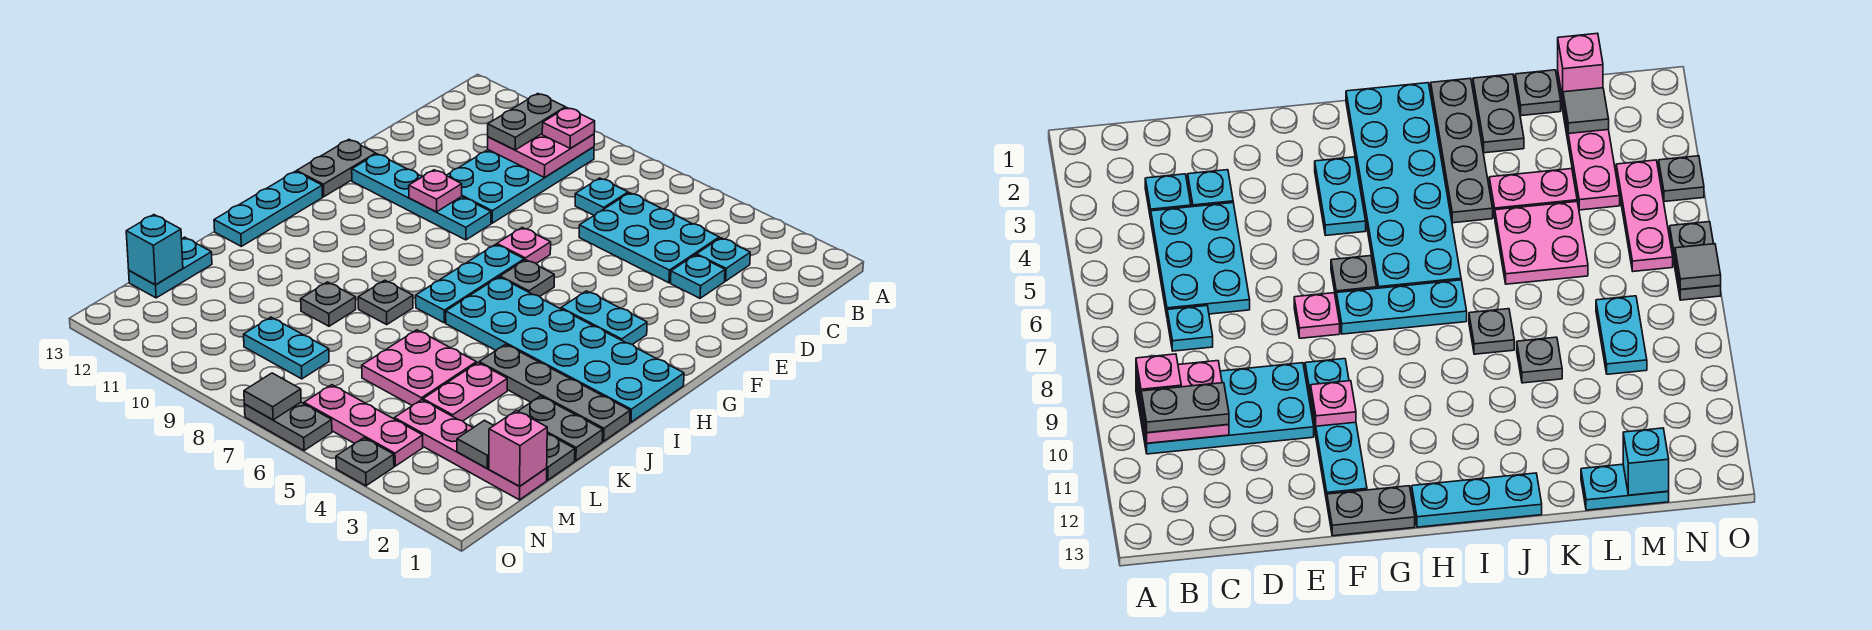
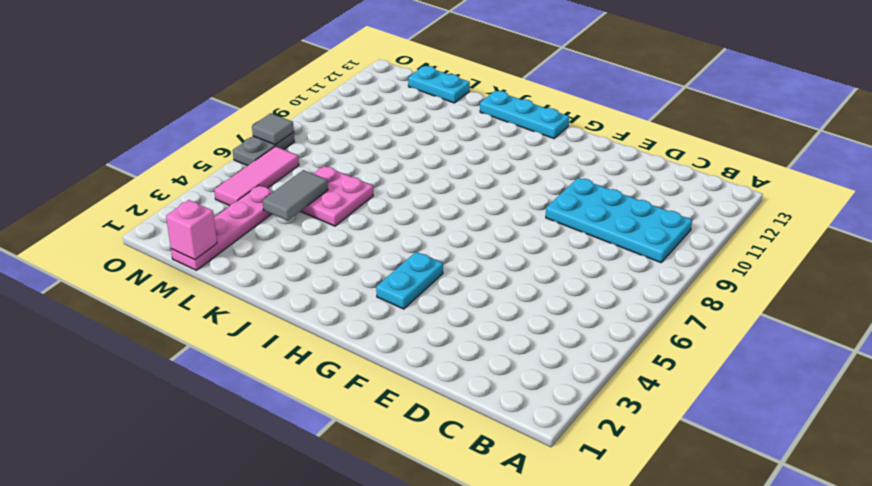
grey tile L4:L5 level 2 -> none
pink tile N4:N6 level 1 -> pink plate N4:N6 level 1
none -> cyan plate C3 level 1
none -> cyan plate C4:D6 level 1
none -> cyan plate C7 level 1
none -> cyan plate D3 level 1

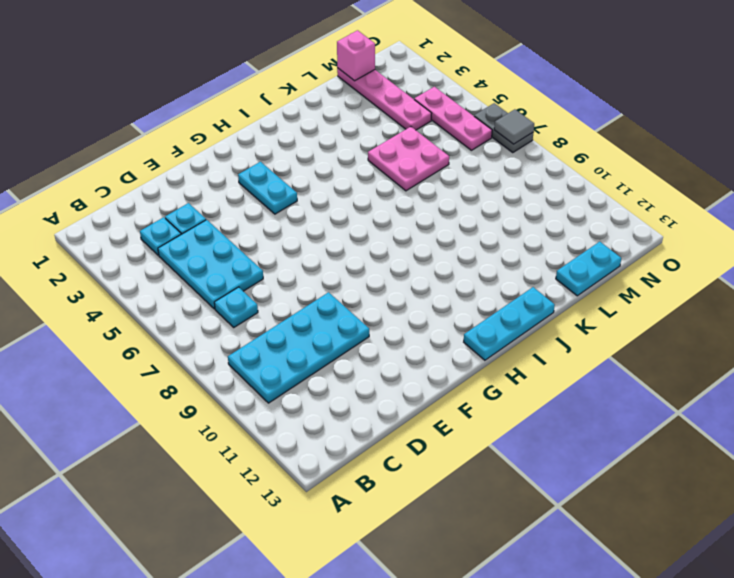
none -> pink plate F7 level 1
none -> cyan plate F9:F12 level 1
none -> grey plate F13:G13 level 1
none -> grey plate G6 level 1

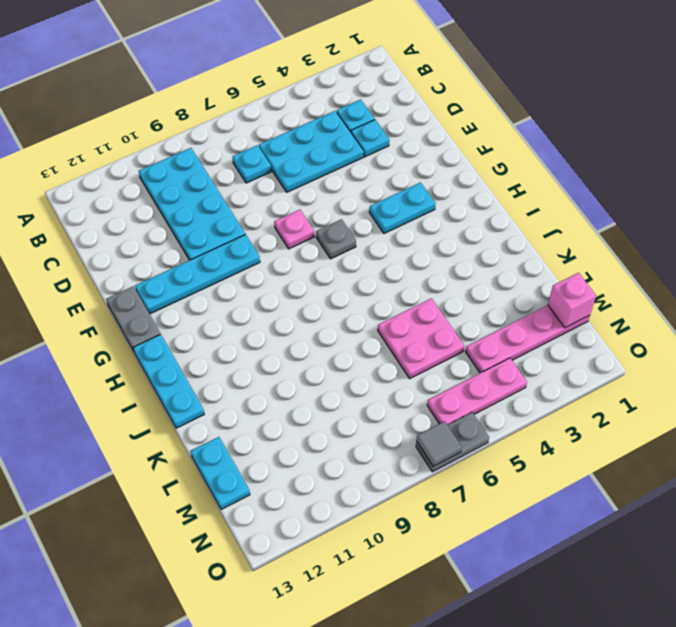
none -> cyan plate G7:I7 level 1
none -> cyan plate H1:I6 level 1
none -> grey plate J1:J4 level 1
none -> grey plate J8 level 1

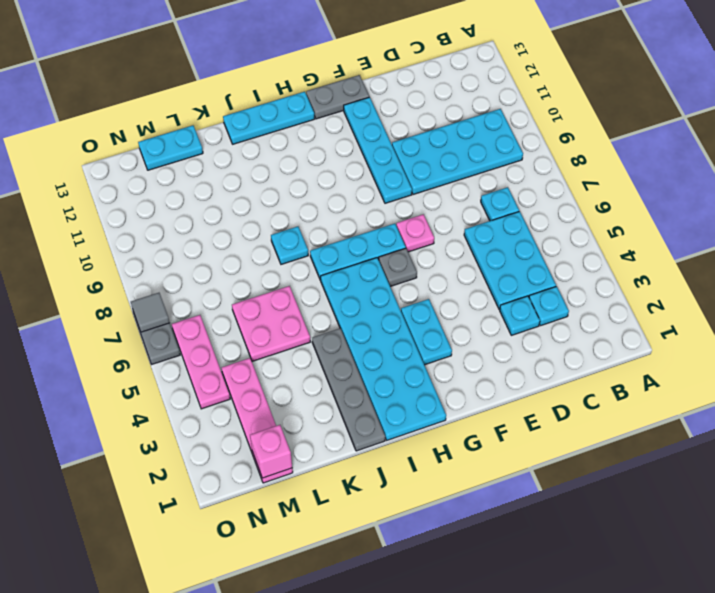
cyan plate J8 level 1 -> grey plate J8 level 1
none -> grey plate K1:K2 level 1
none -> pink plate K4:L4 level 1
none -> grey plate K9 level 1
none -> grey plate L1 level 1

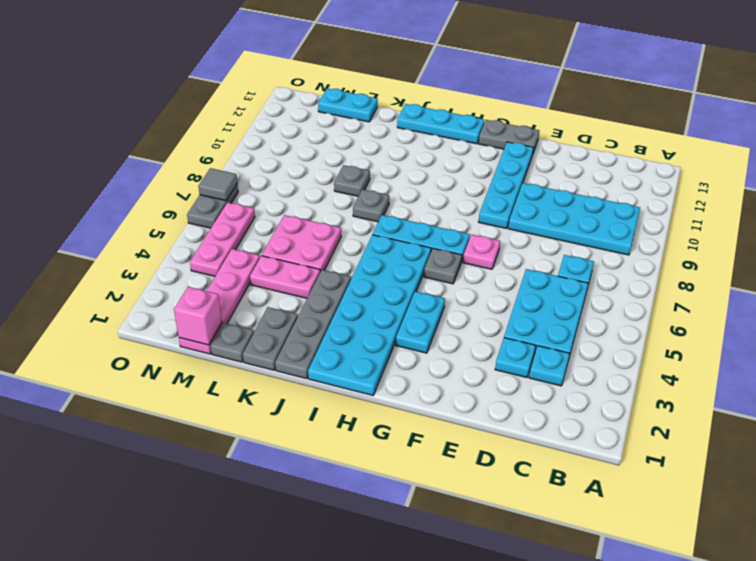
none -> cyan plate M8:M9 level 1
none -> grey plate O4 level 1
none -> pink plate B9:C10 level 2
none -> pink plate F10 level 2

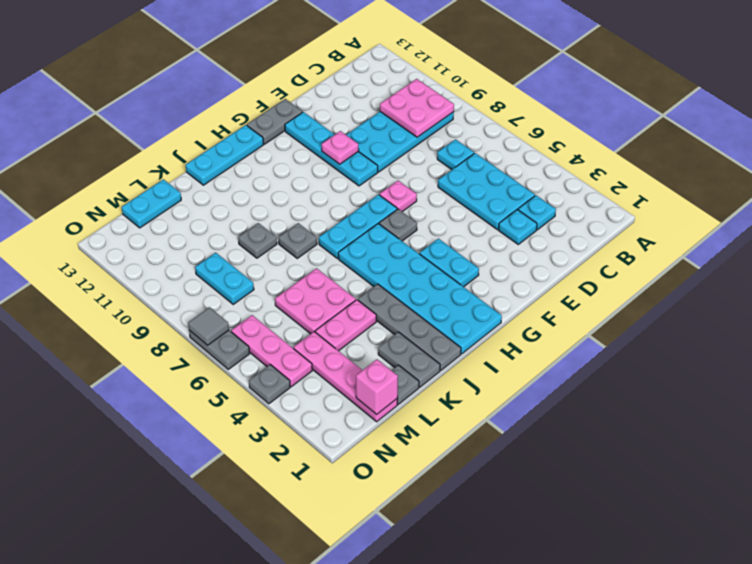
none -> grey tile M2 level 2
none -> cyan brick M13 level 2
none -> pink plate B9 level 3
none -> grey plate B10:C10 level 3

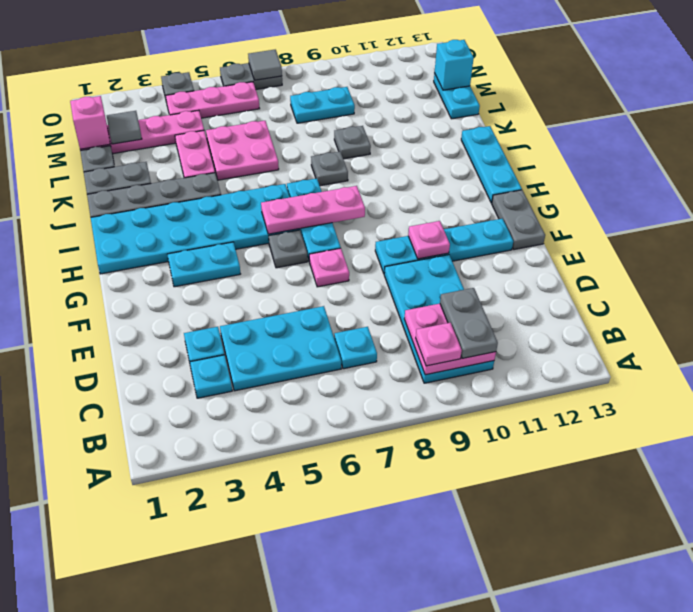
pink plate H6:H8 level 2 -> none

